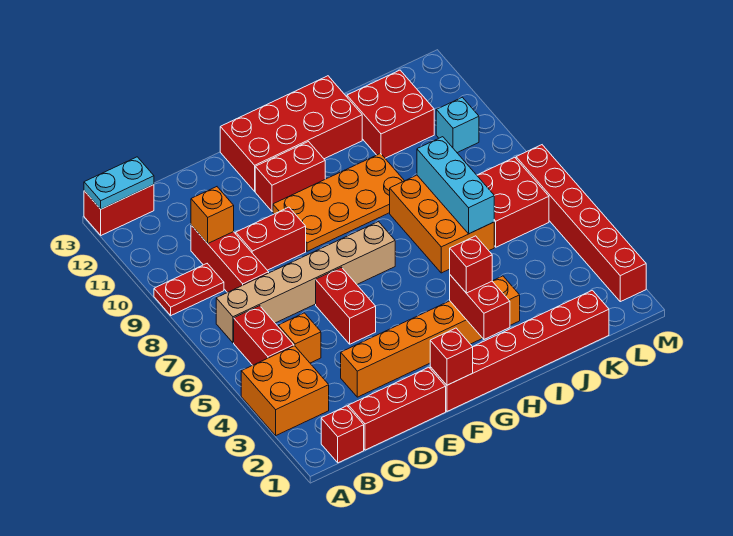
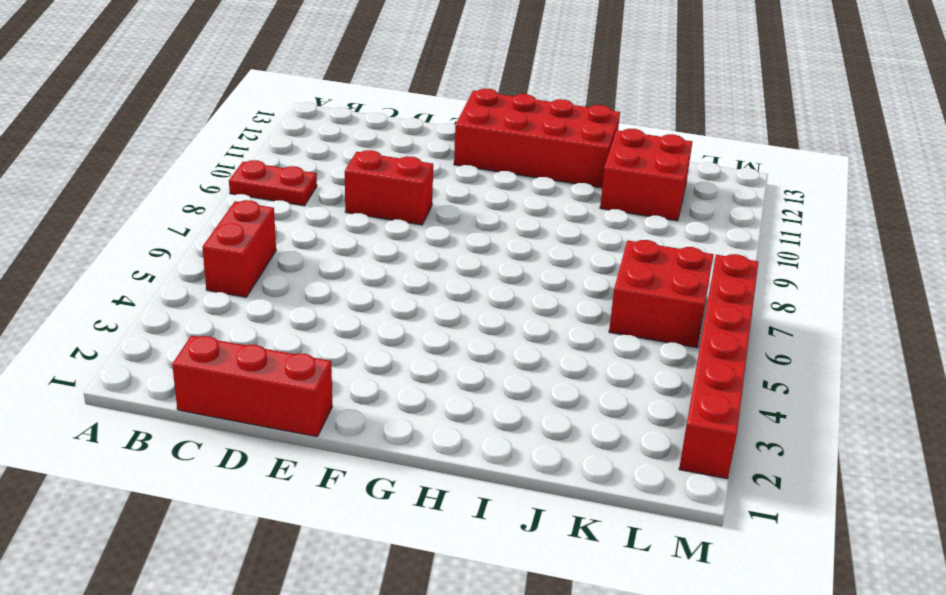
none -> orange brick A3:B4 level 1
none -> red brick A13:B13 level 1
none -> red brick B1 level 1

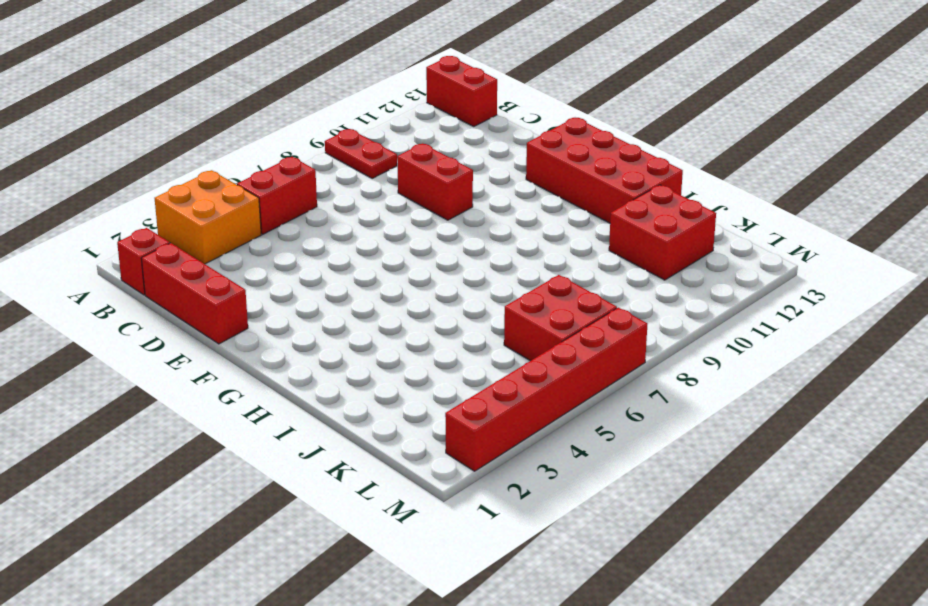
none -> tan brick B7:G7 level 1
none -> orange brick C5 level 1
none -> red brick C8:C10 level 1

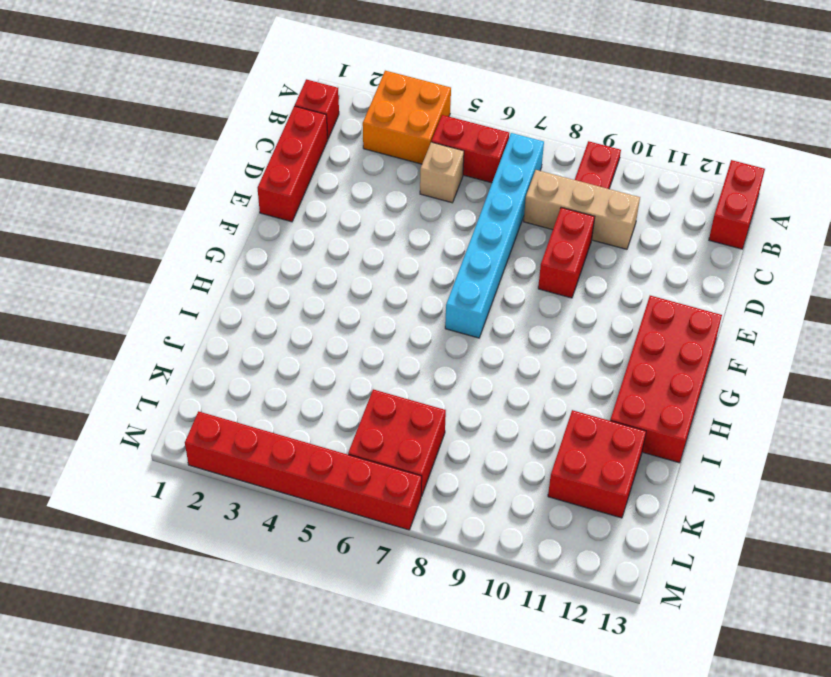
cyan brick B7:G7 level 1 -> tan brick B7:G7 level 1
tan brick C5 level 1 -> orange brick C5 level 1
tan brick C8:C10 level 1 -> red brick C8:C10 level 1
none -> orange brick D3:I3 level 1
none -> red brick E5:E6 level 1
none -> red brick F1:K1 level 1

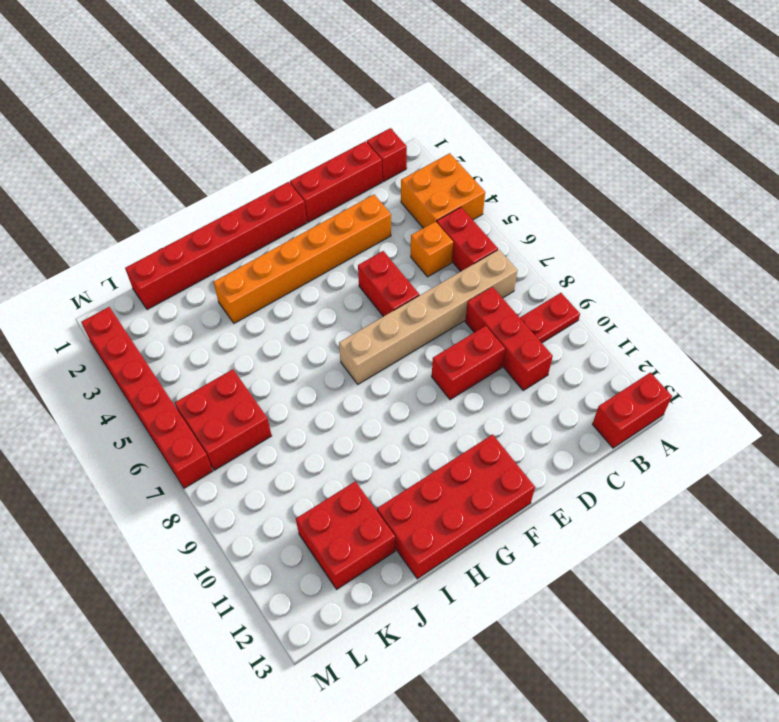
none -> orange plate F9:I10 level 1
none -> red brick F11:G11 level 1
none -> orange brick I6:J8 level 1

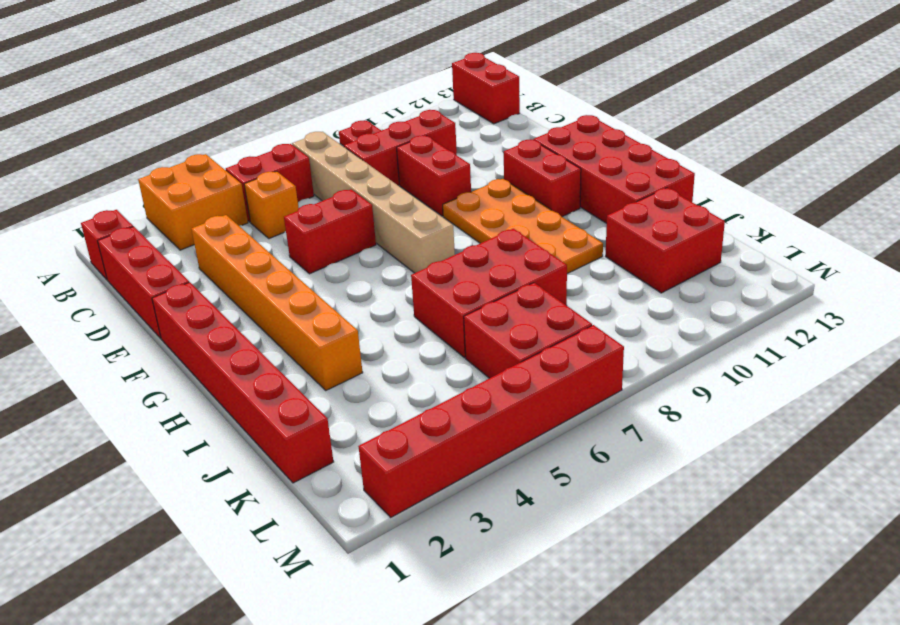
red brick I6:J8 level 1 -> orange brick I6:J8 level 1
none -> cyan brick L10 level 1
none -> cyan plate A13:B13 level 2
none -> orange brick C10 level 2

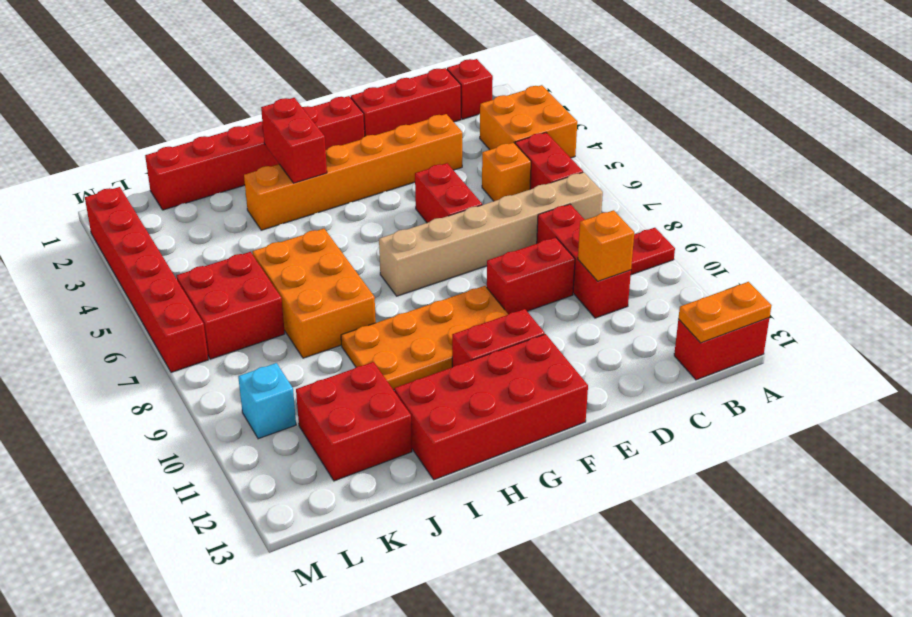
orange plate A13:B13 level 2 -> cyan plate A13:B13 level 2
none -> red brick F1 level 2
none -> cyan brick J6:J8 level 2
none -> red brick H3 level 3

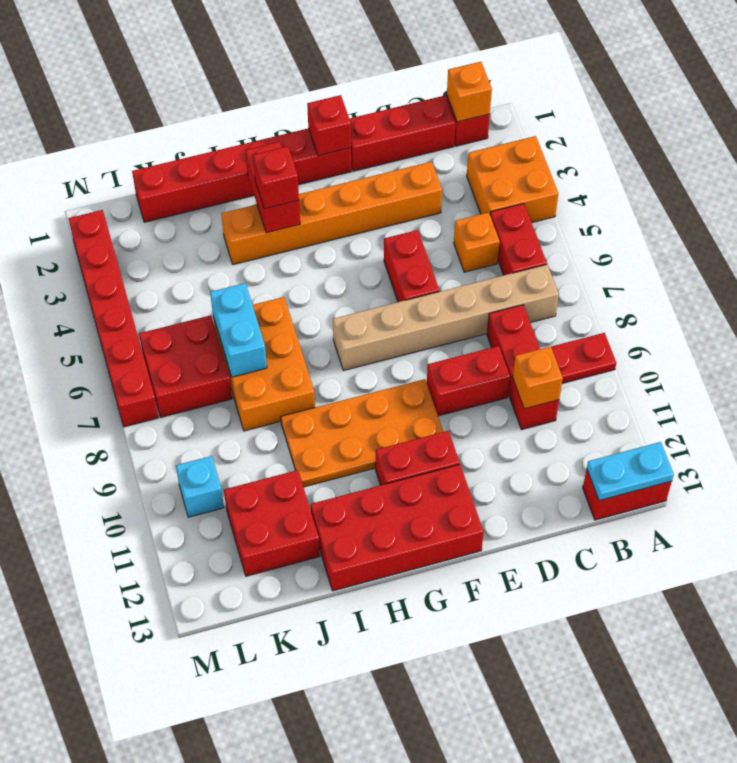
orange brick B1 level 2 -> none
cyan brick J6:J7 level 2 -> cyan brick J6:J8 level 2

